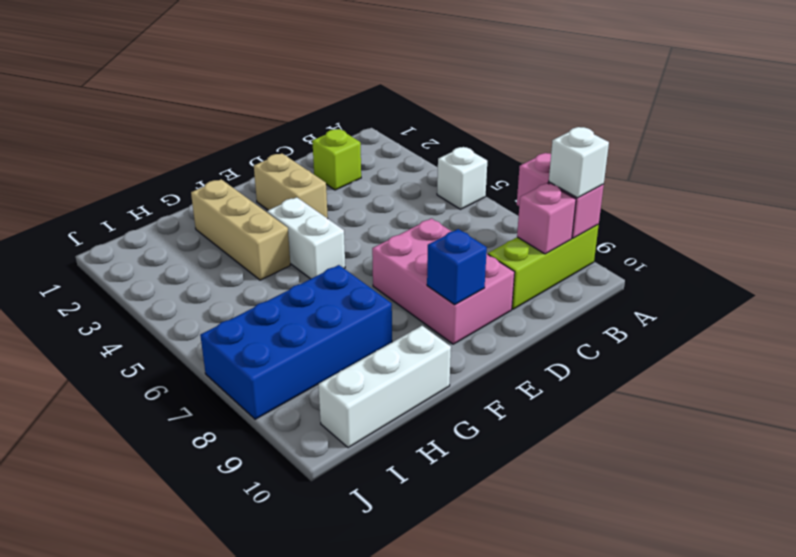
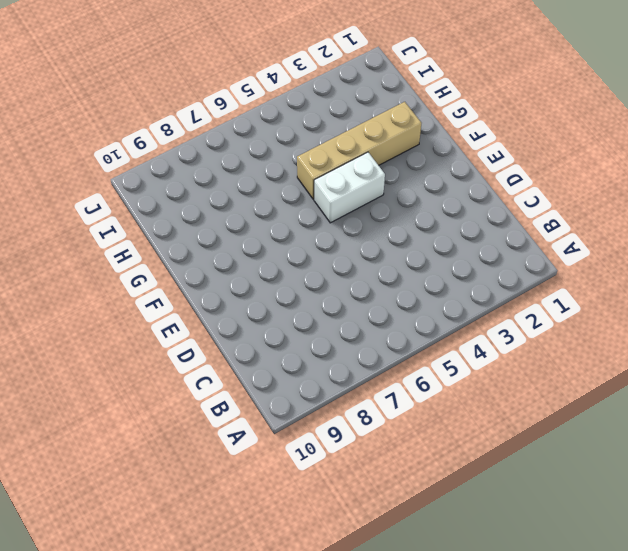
tan brick G2:G5 level 1 -> tan brick G2:G4 level 1
none -> white brick A5 level 1
none -> lime brick A9:C9 level 1
none -> lime brick C2 level 1

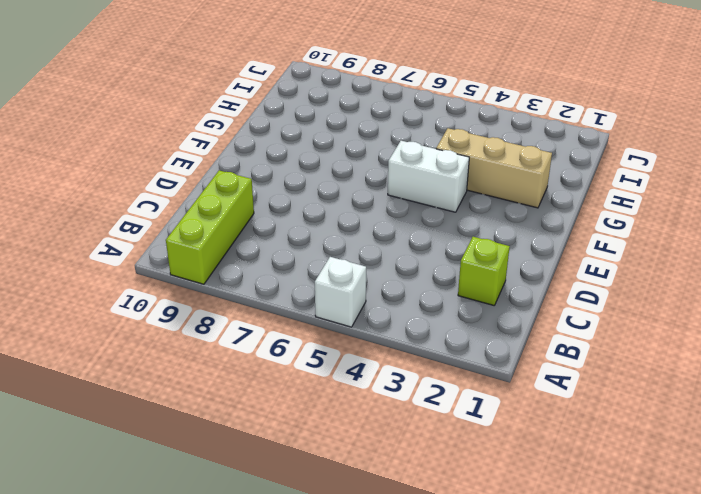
none -> pink brick D7:E9 level 1
none -> tan brick E2:E3 level 1
none -> blue brick G7:J8 level 1

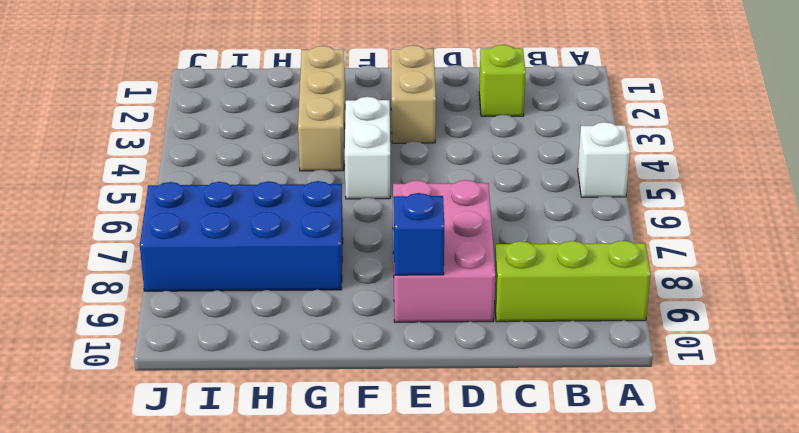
none -> white brick G10:I10 level 1
none -> pink brick A8:A9 level 2
none -> pink brick B9 level 2

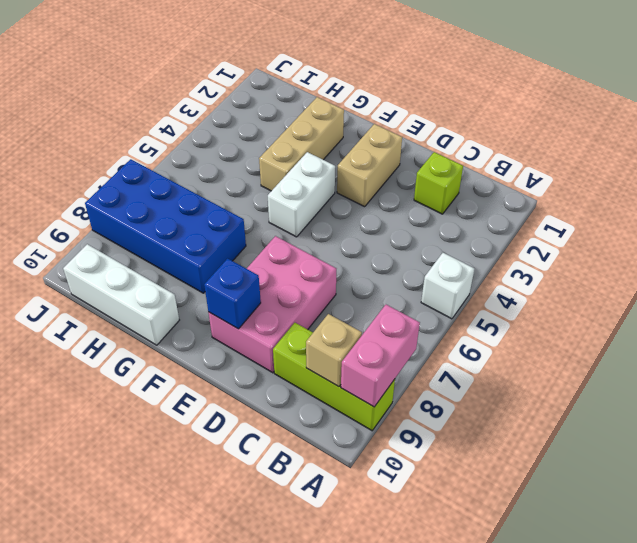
tan brick B9 level 2 -> pink brick B9 level 2
none -> white brick A9 level 3

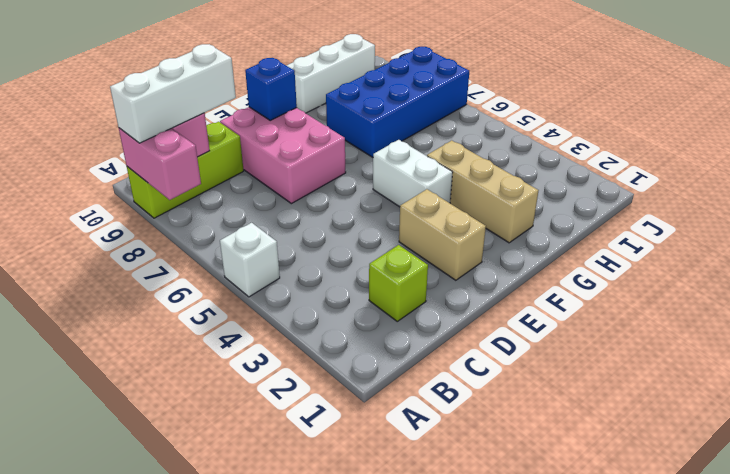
white brick A9:C9 level 3 -> white brick A9 level 3

